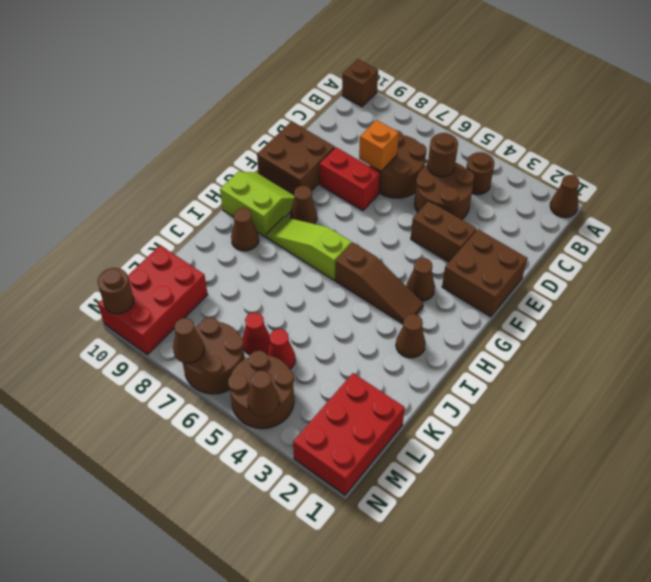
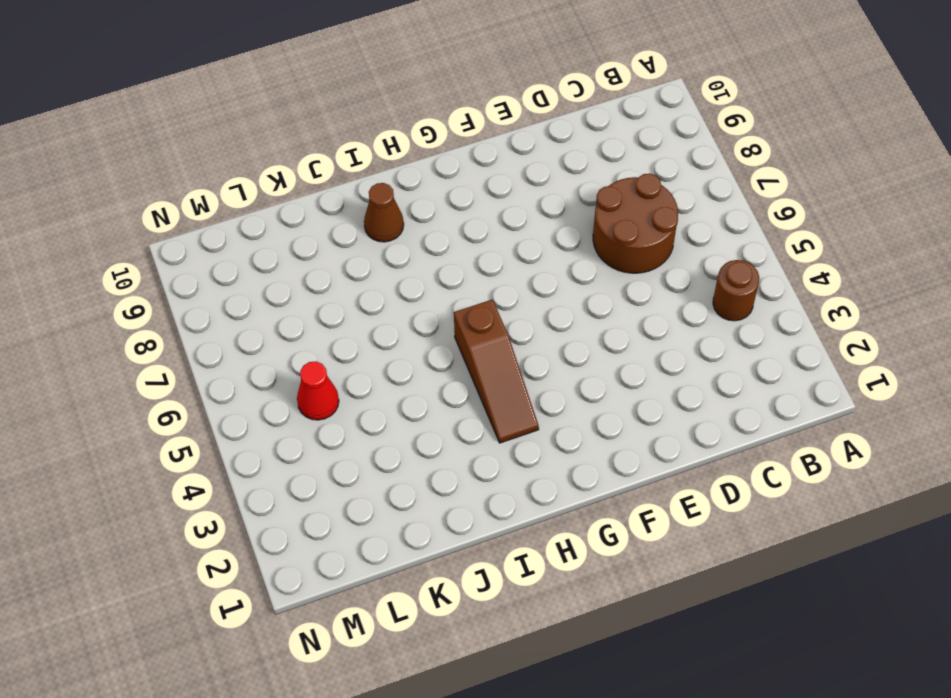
none -> brown cone A1 level 1
none -> brown brick A10 level 1
none -> brown round brick C4:D5 level 1

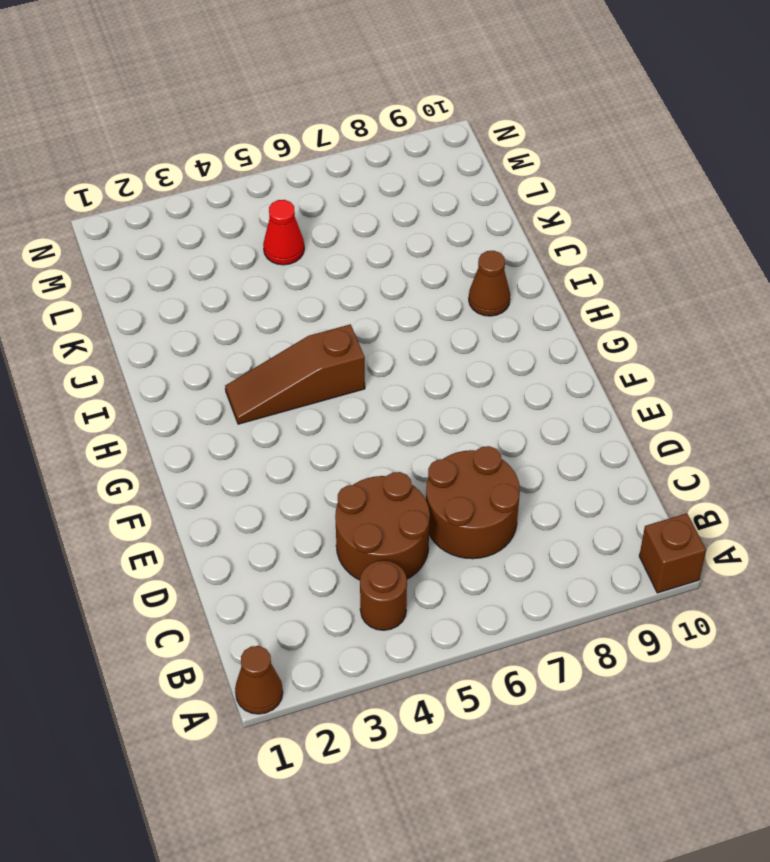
none -> brown brick E1:F2 level 1
none -> brown brick E3:E4 level 1
none -> red brick E7:E8 level 1

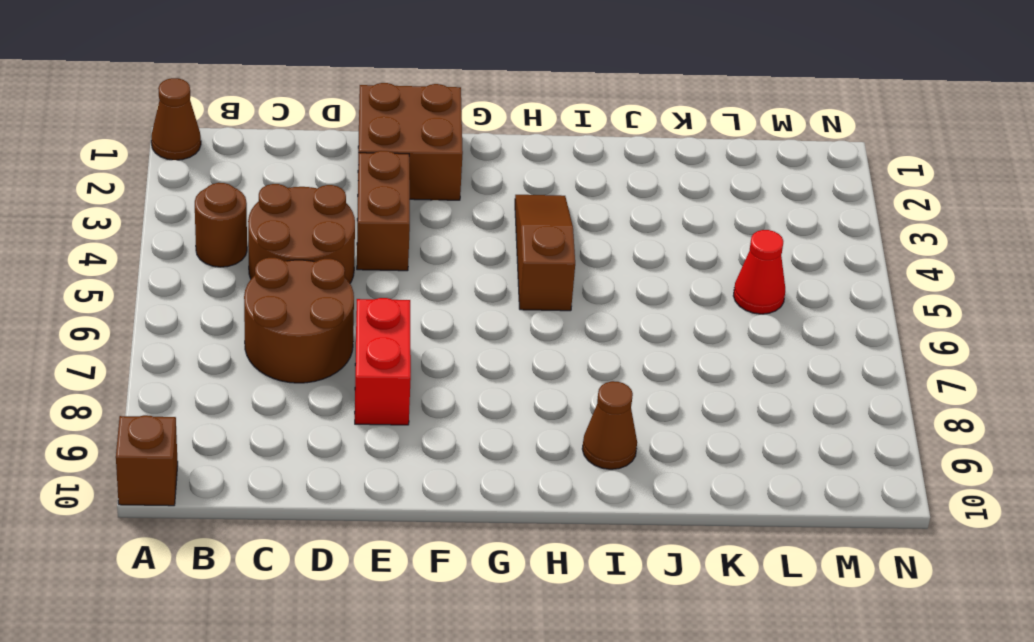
none -> brown brick E9:F10 level 1
none -> brown cone G3 level 1
none -> brown cone G8 level 1

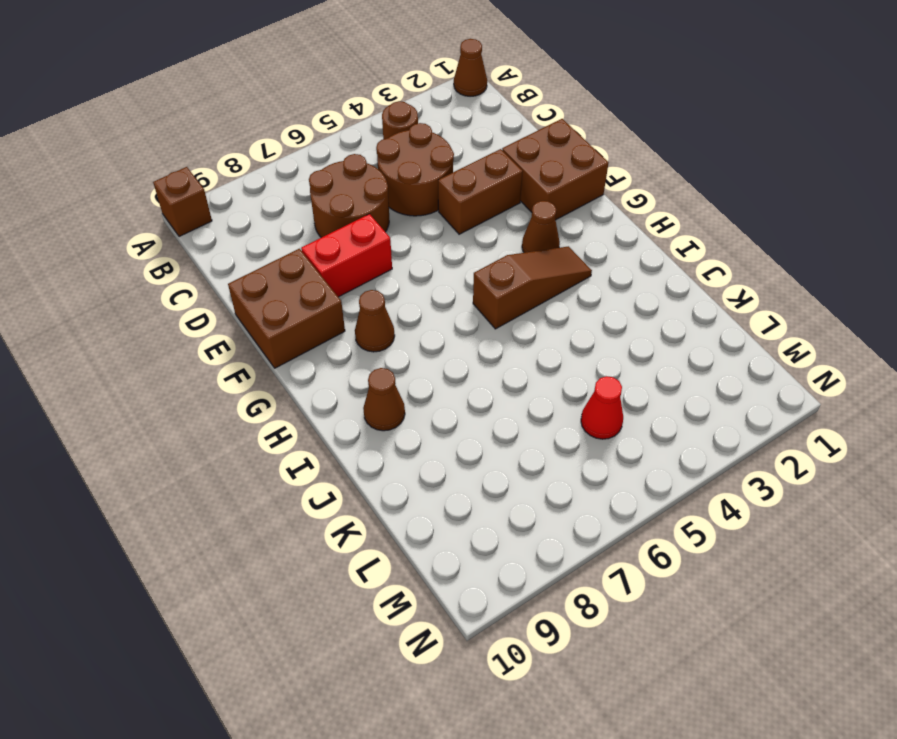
none -> lime slope G9:H10 level 1 top H
none -> lime slope H6:H8 level 1 top 6
none -> brown cone I2 level 1

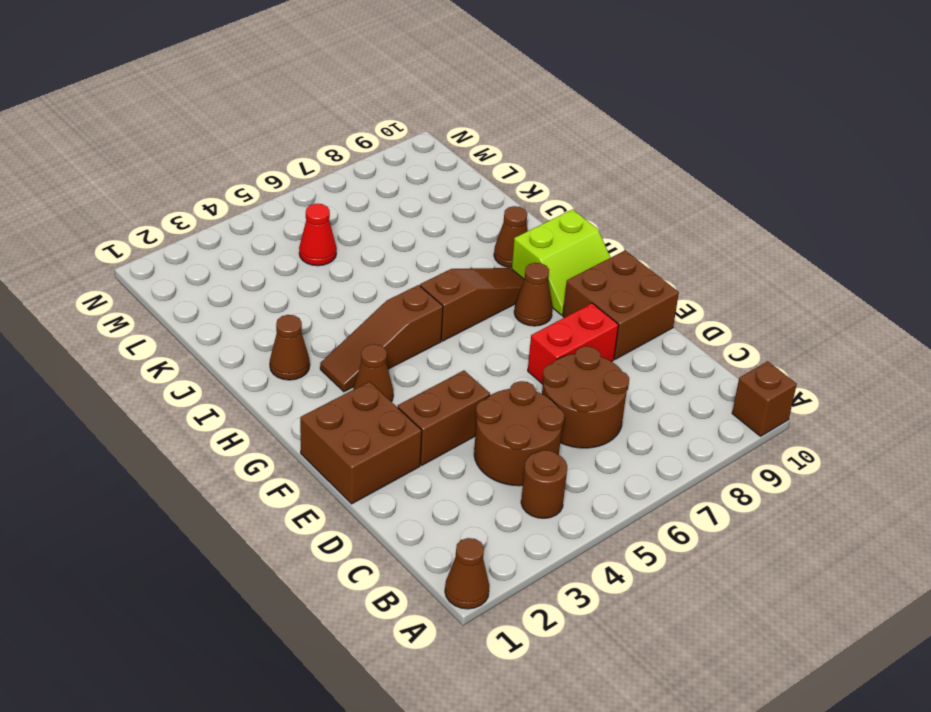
brown slope H6:H8 level 1 top 6 -> lime slope H6:H8 level 1 top 6
none -> red brick L1:N2 level 1
none -> red cone L6 level 1
none -> red brick L9:N10 level 1

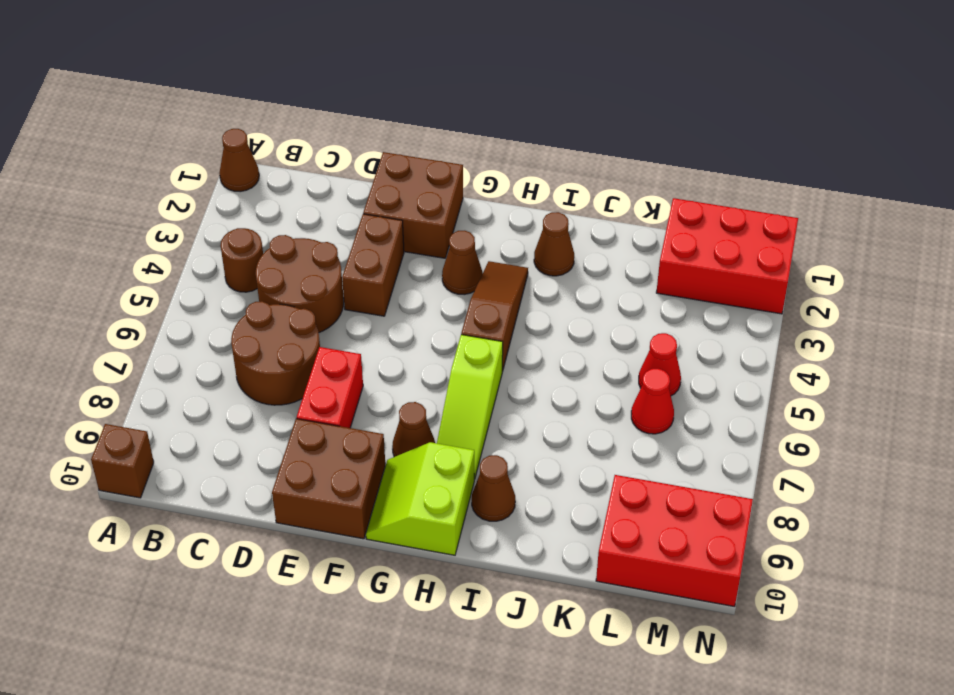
none -> brown round brick M4:N5 level 1
none -> brown round brick M6:N7 level 1
none -> brown round brick C5 level 2

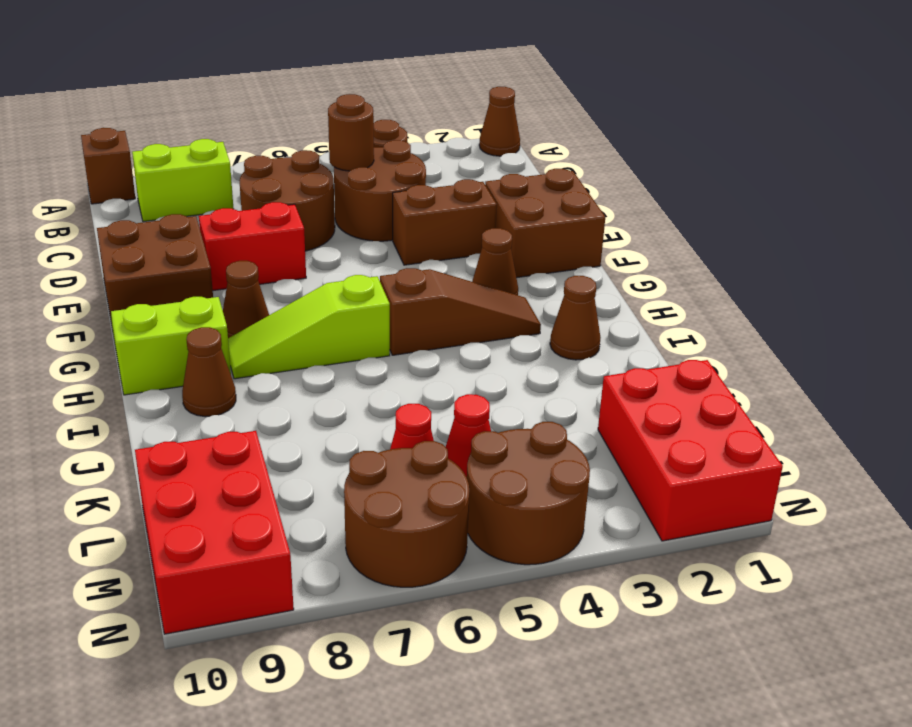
lime brick B8:B9 level 1 -> none
none -> orange brick D7 level 2
none -> brown cone N4 level 2
none -> brown cone N7 level 2

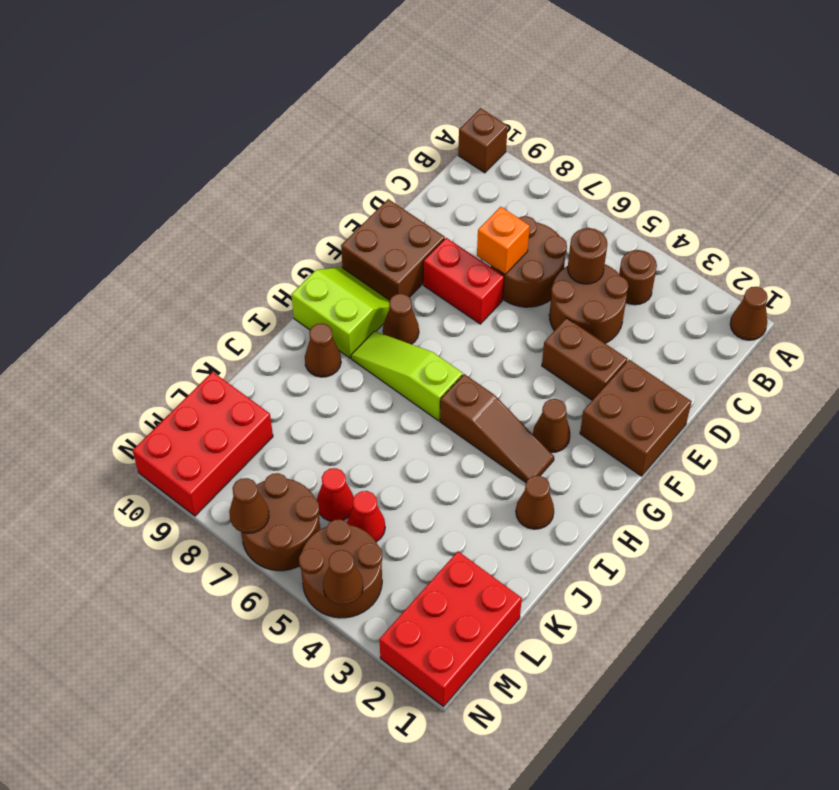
none -> brown round brick N10 level 2

